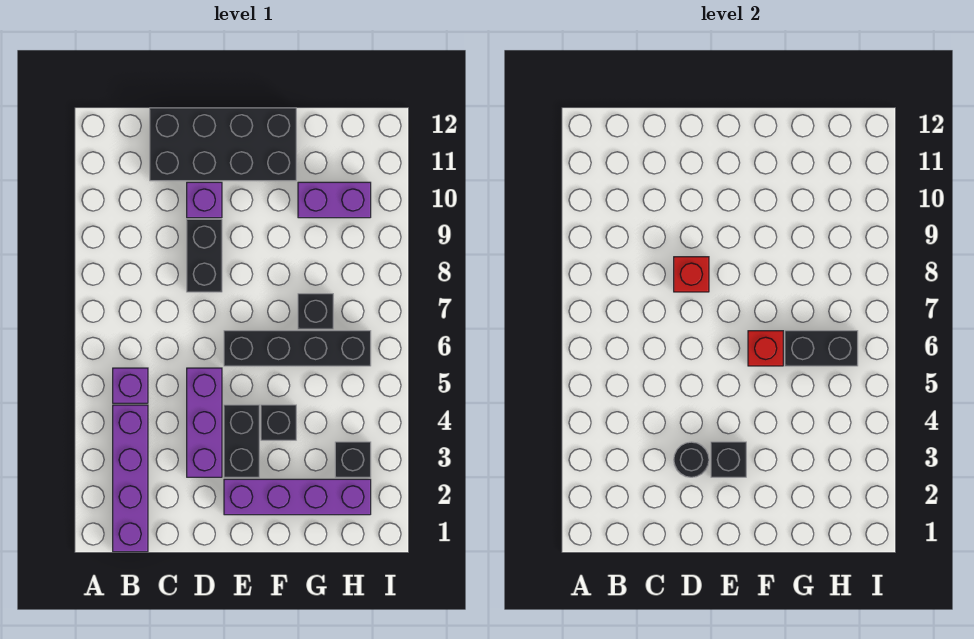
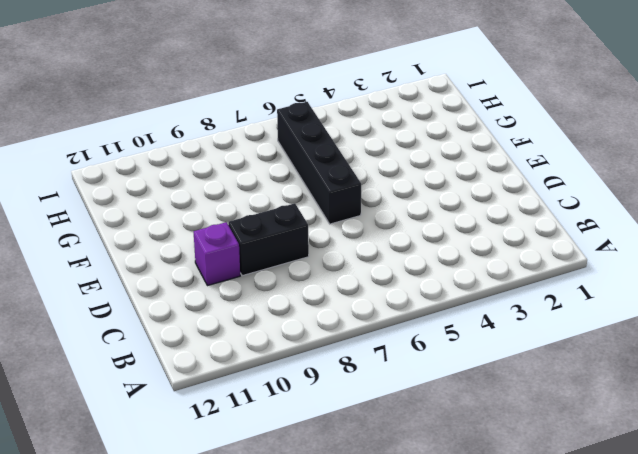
none -> purple brick B1:B4 level 1
none -> purple brick B5 level 1
none -> black brick C11:F12 level 1

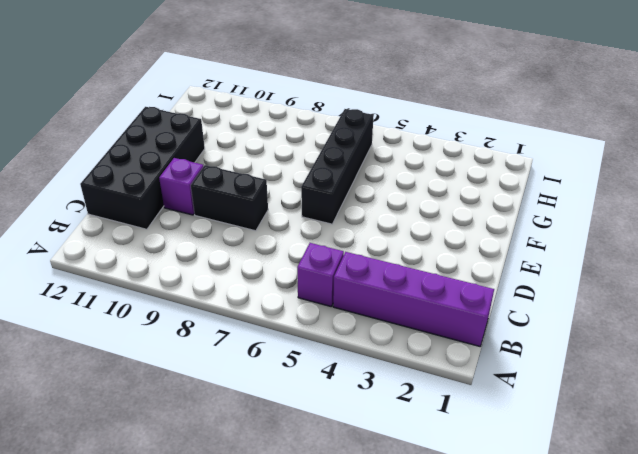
none -> purple brick D3:D5 level 1
none -> purple brick E2:H2 level 1
none -> black brick E3:E4 level 1

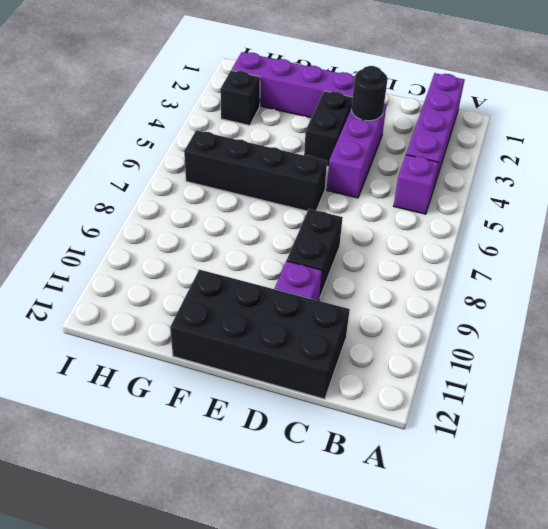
none -> black brick F4 level 1
none -> black brick G7 level 1
none -> purple brick G10:H10 level 1

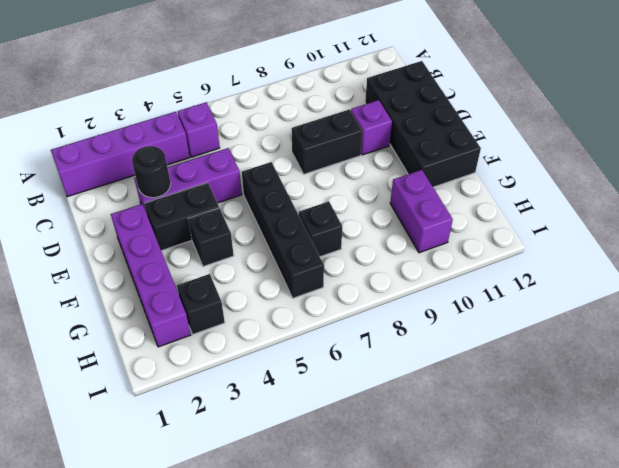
none -> red brick D8 level 2
none -> black brick E3 level 2
none -> red brick F6 level 2

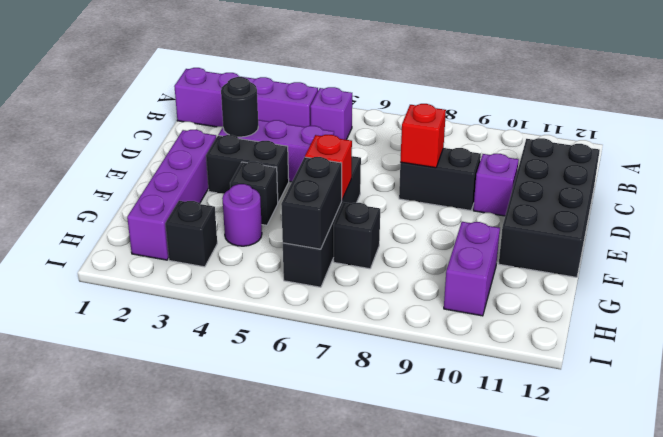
purple round brick G4 level 1 -> none
none -> black brick E3 level 2

